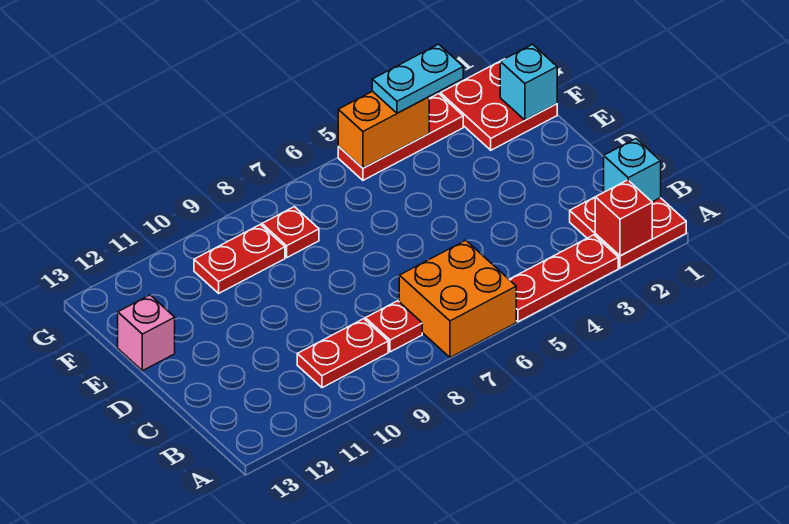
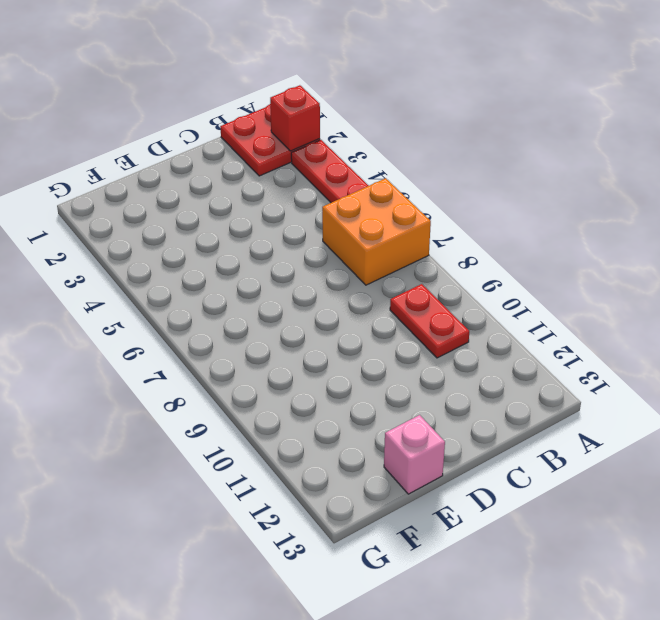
none -> red plate B8 level 1
none -> red plate F1:G2 level 1
none -> red plate F8 level 1

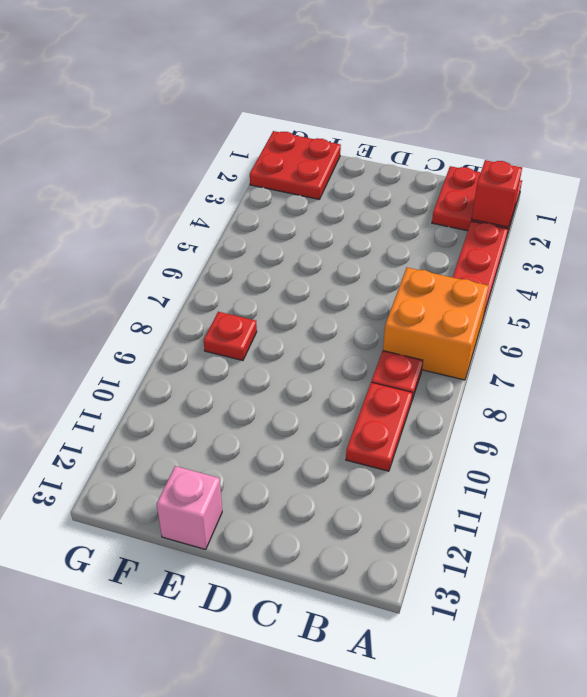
none -> red plate F9:F10 level 1
none -> red plate G3:G5 level 1
none -> cyan brick B1 level 2

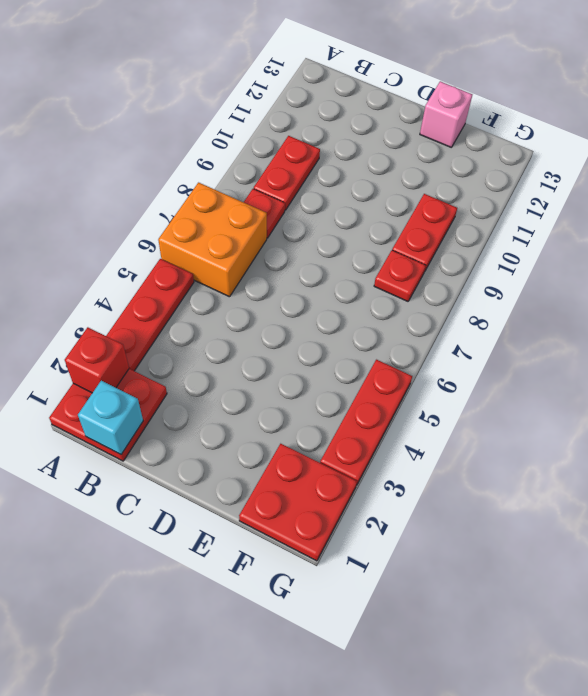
none -> cyan brick F1 level 2
none -> orange brick G4:G5 level 2
none -> cyan plate G3:G4 level 3

